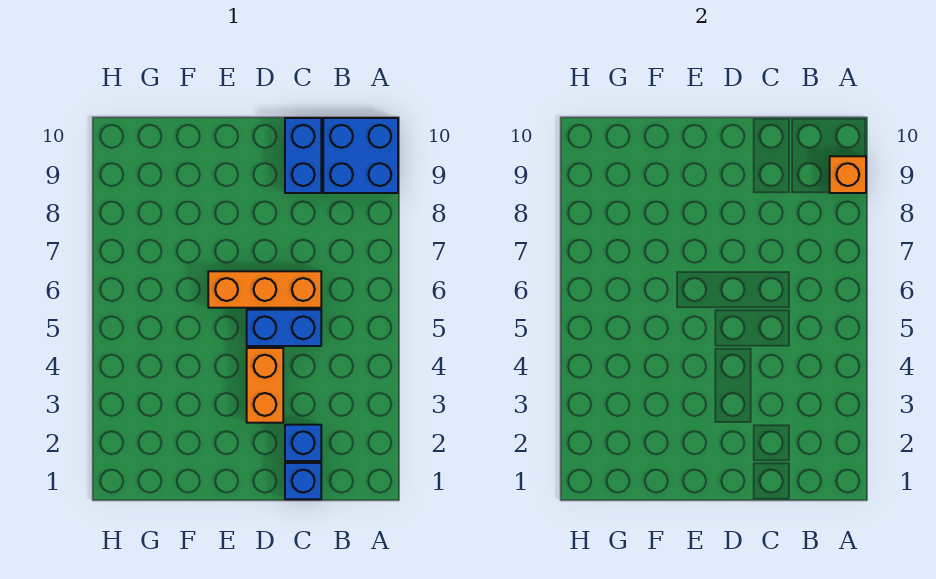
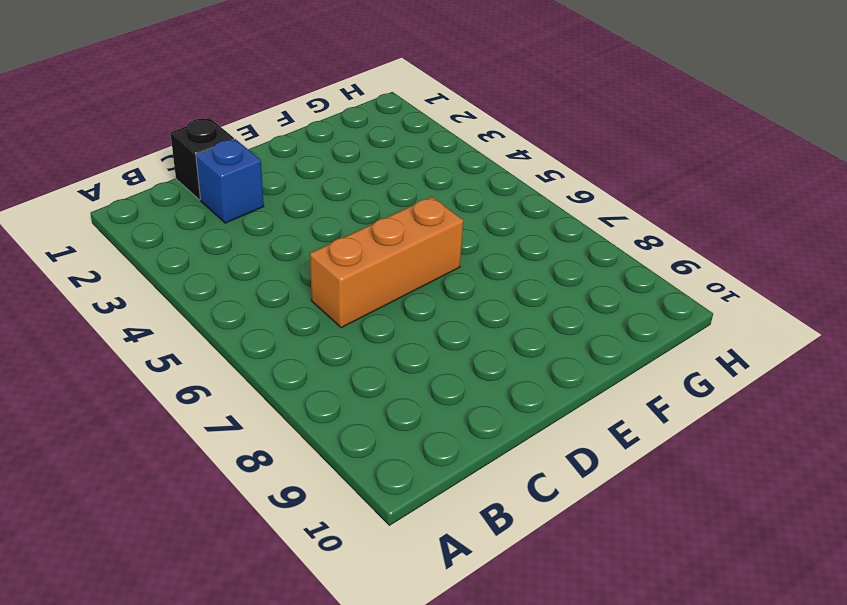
black brick C1 level 1 -> blue brick C1 level 1
none -> blue brick A9:B10 level 1
none -> blue brick C5:D5 level 1

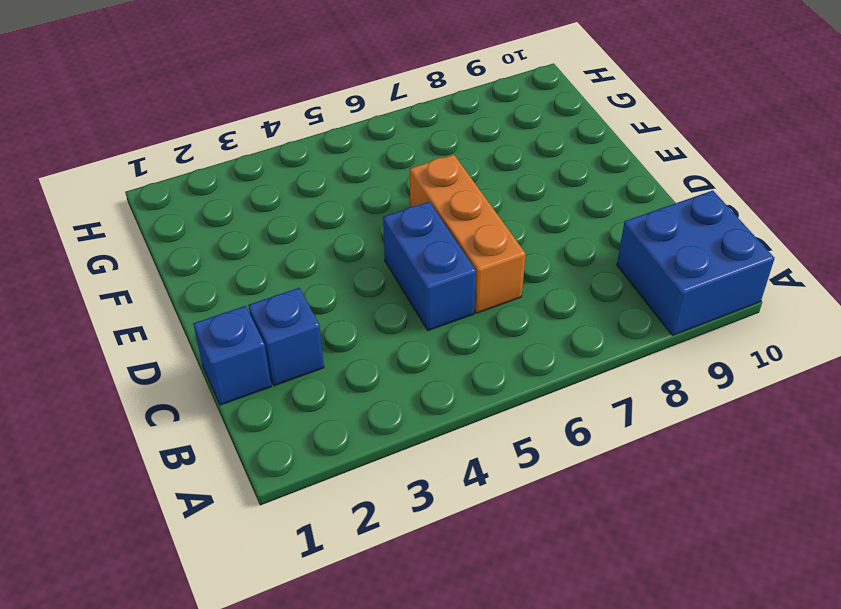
none -> blue brick C9:C10 level 1
none -> orange brick D3:D4 level 1

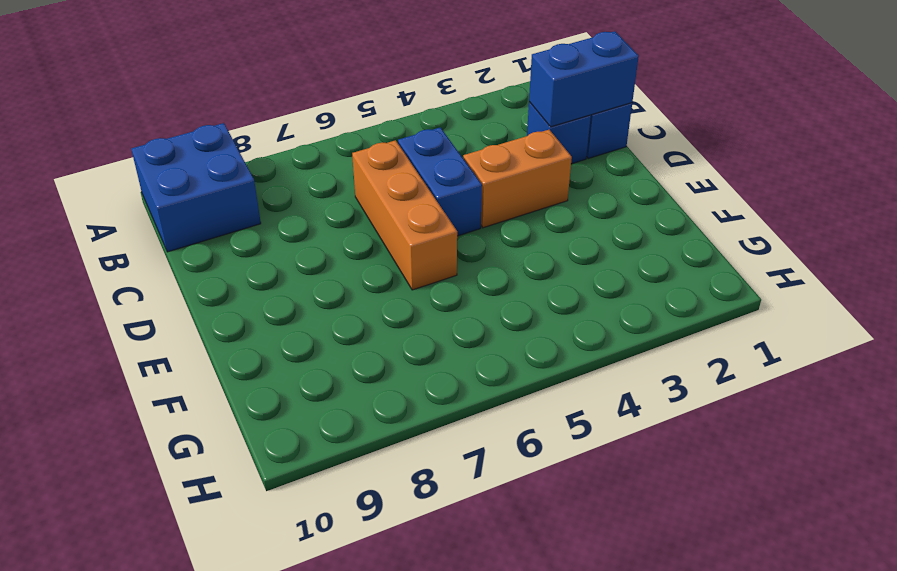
blue brick C1:C2 level 2 -> blue brick C9:C10 level 1
none -> orange brick A9 level 2

